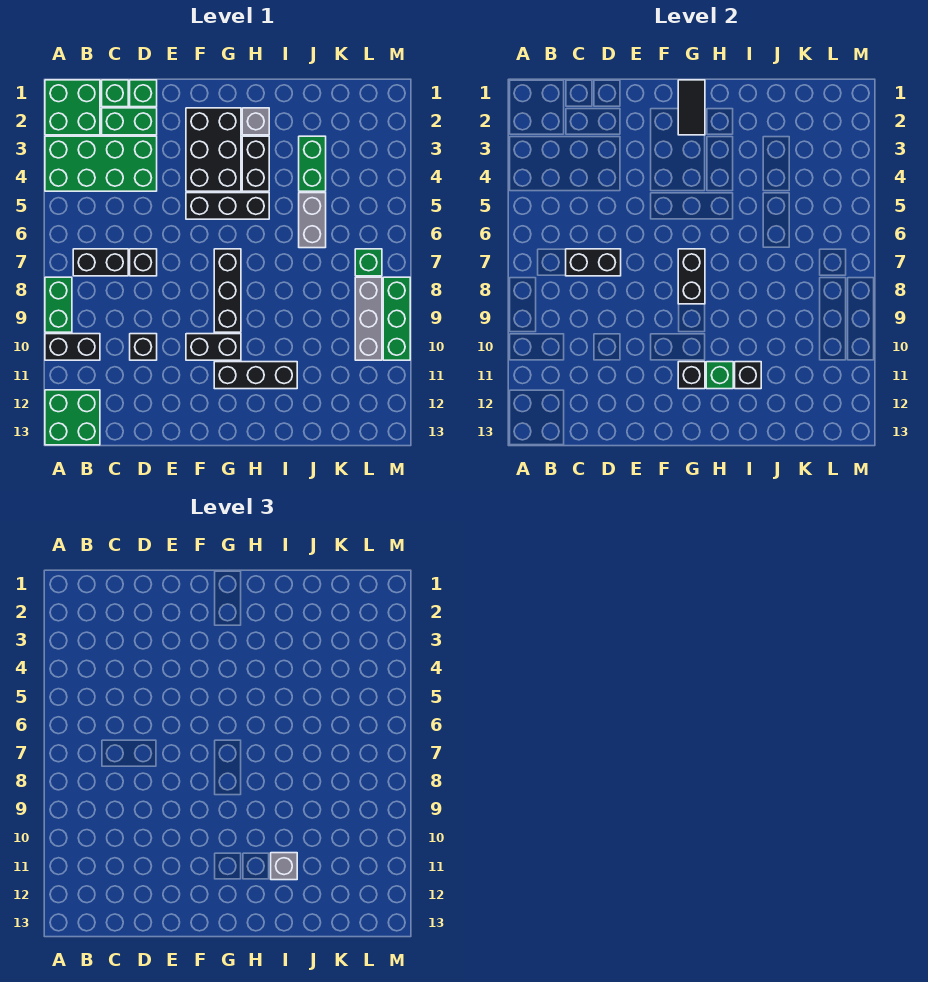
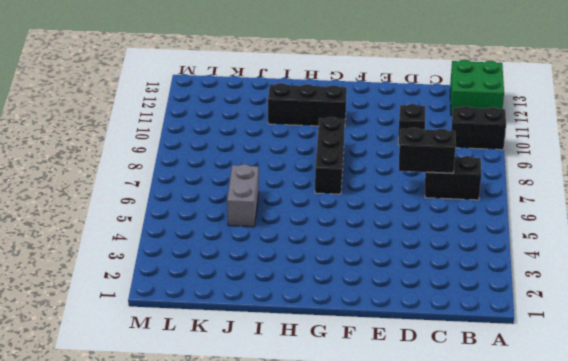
none -> green brick A1:B2 level 1
none -> green brick A3:D4 level 1
none -> green brick A8:A9 level 1
none -> green brick C1 level 1

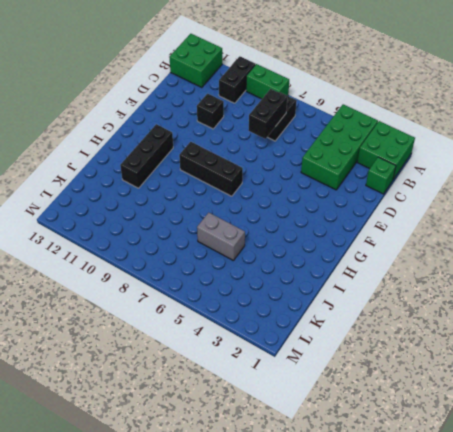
none -> green brick C2:D2 level 1
none -> green brick D1 level 1
none -> black brick D7 level 1
none -> black brick F2:G4 level 1

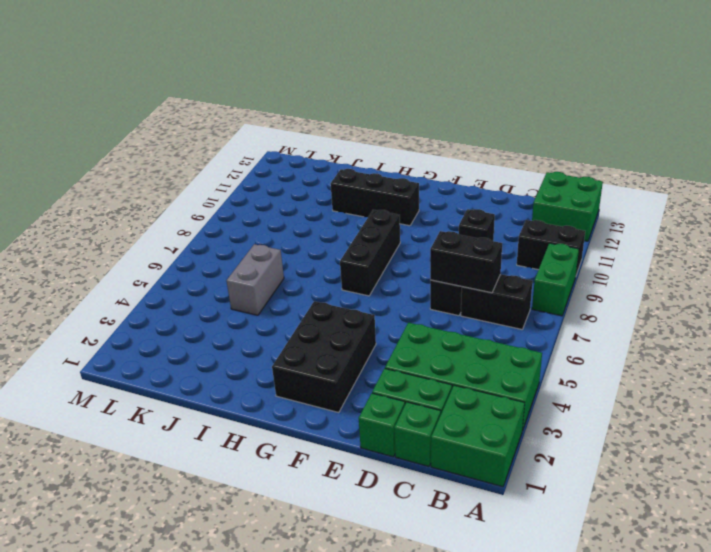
none -> black brick F5:H5 level 1
none -> black brick F10:G10 level 1
none -> grey brick H2 level 1
none -> black brick H3:H4 level 1

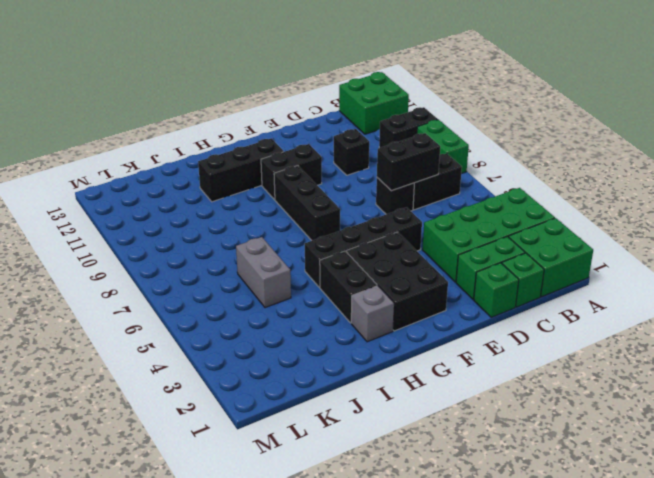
black brick E5:H5 level 1 -> black brick F5:H5 level 1
none -> green brick J3:J4 level 1
none -> green brick L7 level 1
none -> grey brick L8:L10 level 1
none -> green brick M8:M10 level 1

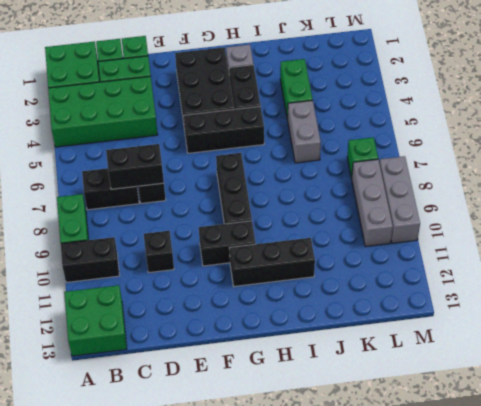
grey brick M8:M10 level 1 -> green brick M8:M10 level 1
none -> black tile G1:G2 level 2
none -> black brick G7:G8 level 2
none -> black brick G11 level 2
none -> green brick H11 level 2

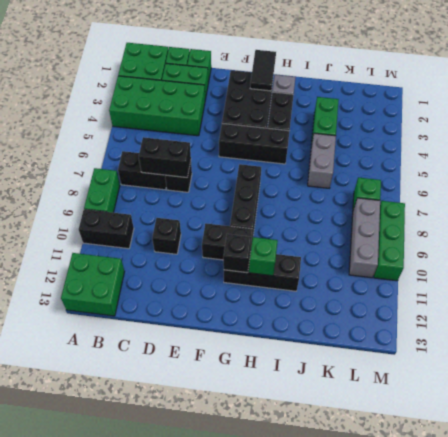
none -> black brick G7:G8 level 2
none -> black brick I11 level 2
none -> grey brick I11 level 3

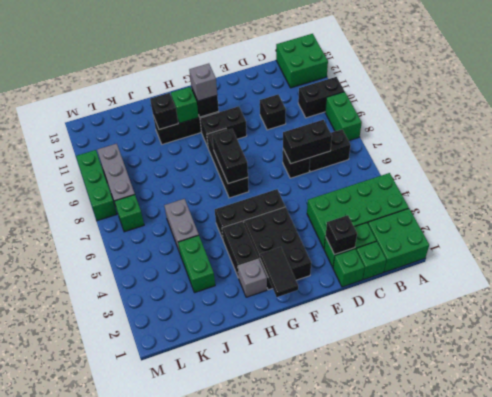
black brick D2 level 2 -> none
grey brick G11 level 3 -> grey brick I11 level 3

